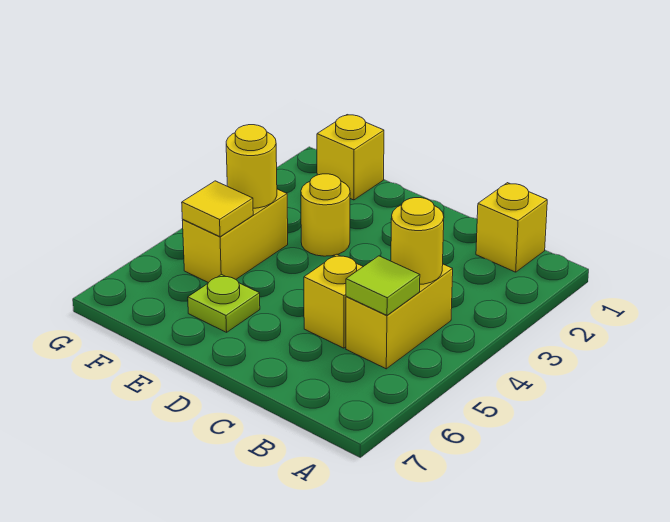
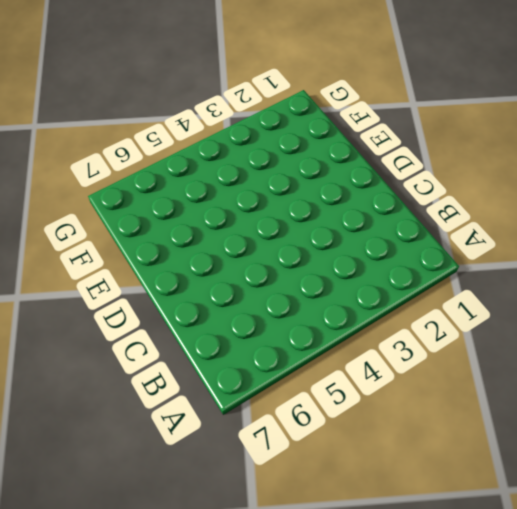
none -> yellow brick B1 level 1
none -> yellow brick B4:B5 level 1

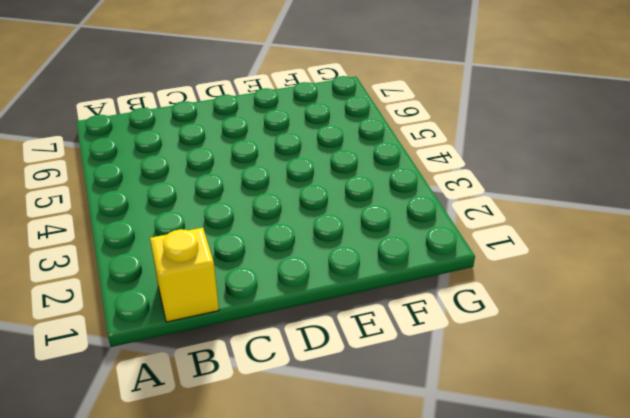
none -> yellow brick B4:B5 level 1
none -> yellow brick C5 level 1

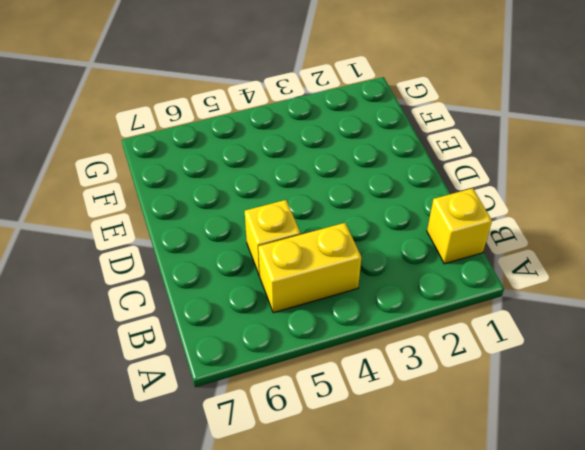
none -> yellow round brick E3 level 1
none -> lime plate E6 level 1

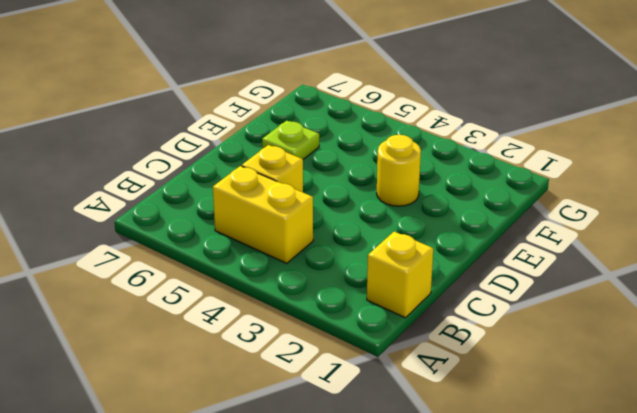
none -> yellow brick F1 level 1
none -> yellow brick F4:F5 level 1

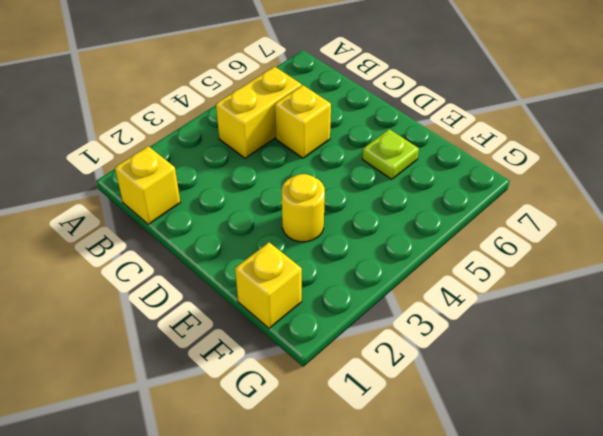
none -> yellow brick F4:F5 level 1
none -> yellow round brick B4 level 2

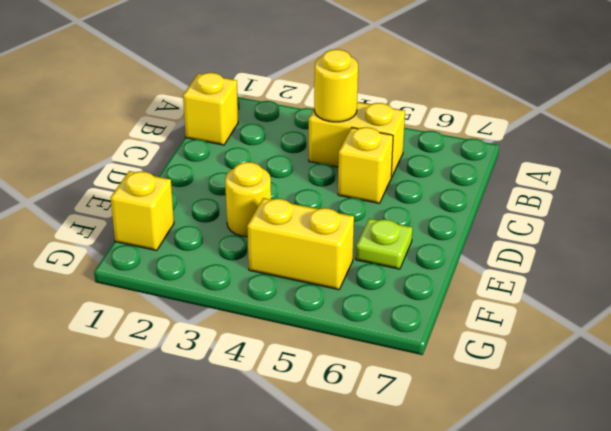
none -> lime tile B5 level 2
none -> yellow round brick F4 level 2

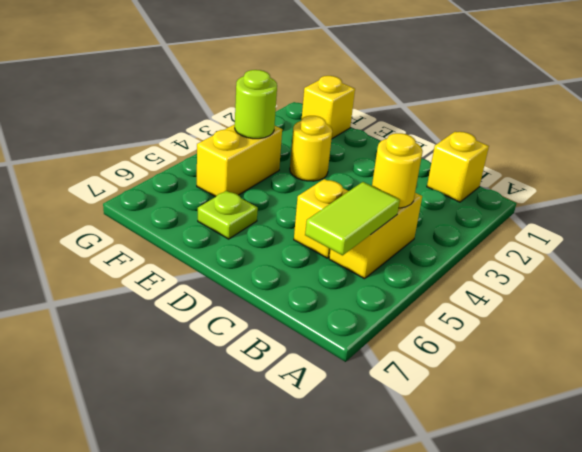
lime tile B5:B6 level 2 -> lime tile B5 level 2
lime round brick F4 level 2 -> yellow round brick F4 level 2
none -> yellow tile F5 level 2

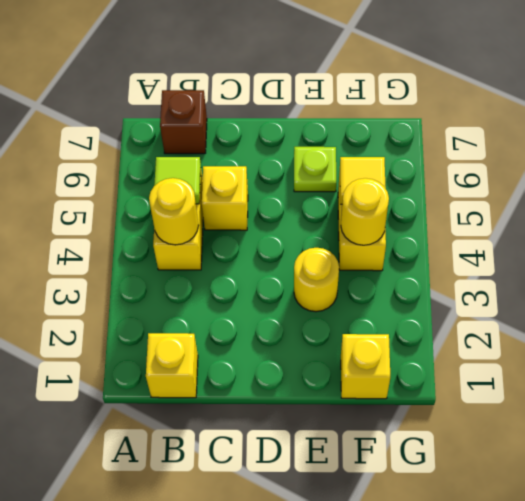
brown brick B7 level 1 -> none

